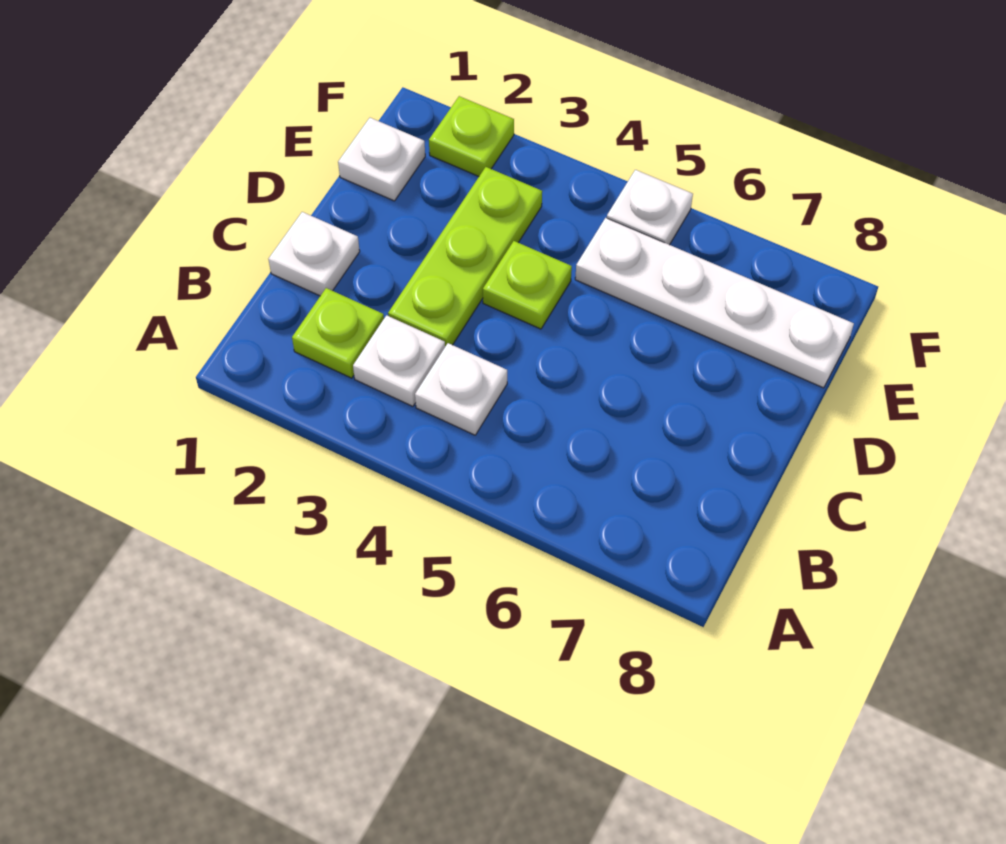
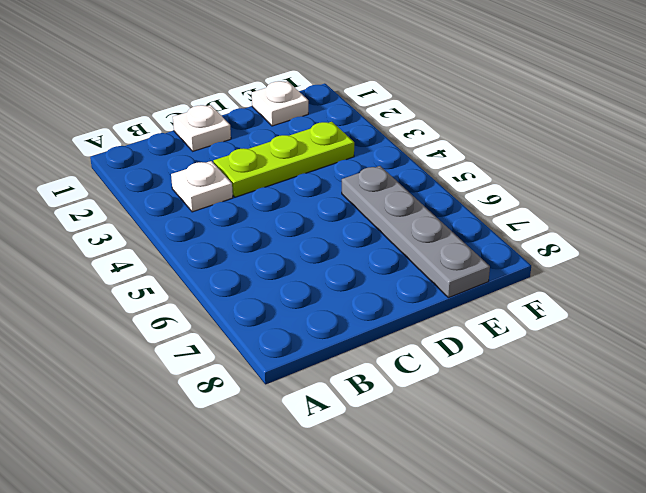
grey plate E5:E8 level 1 -> white plate E5:E8 level 1
none -> lime plate B2 level 1
none -> white plate B4 level 1

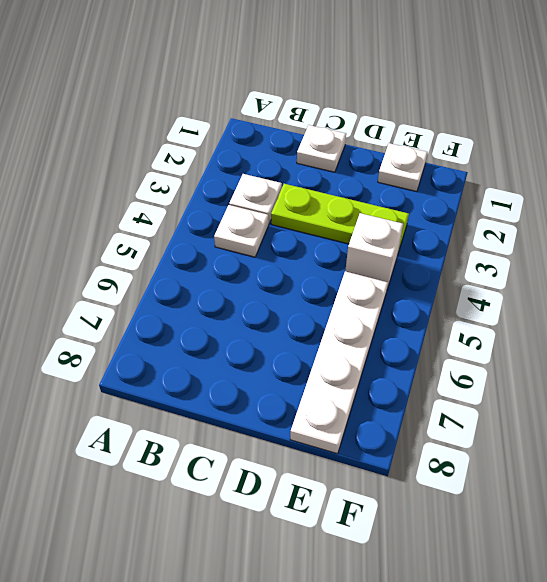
white brick E4 level 1 -> none
none -> lime plate B2 level 1
none -> lime plate D4 level 1

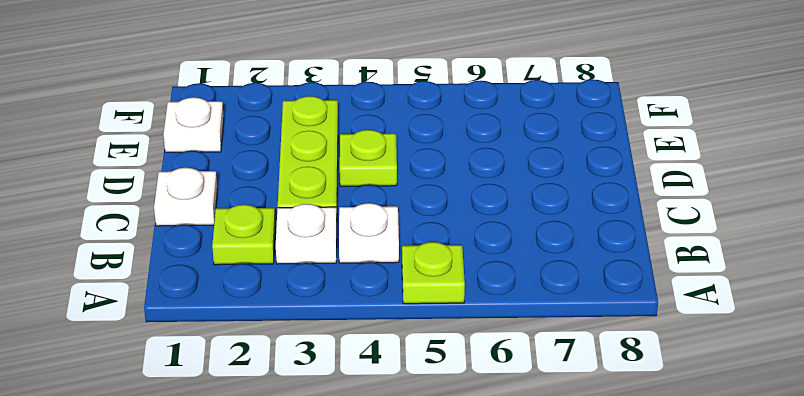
lime plate A5 level 1 -> lime plate F2 level 1
none -> white plate E5:E8 level 1
none -> white plate F5 level 1

